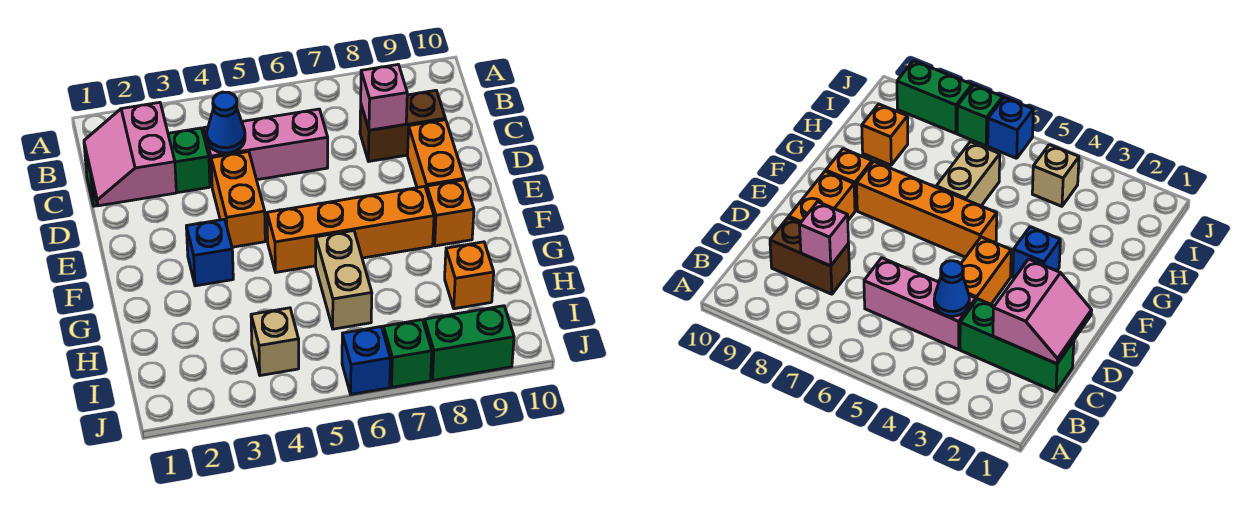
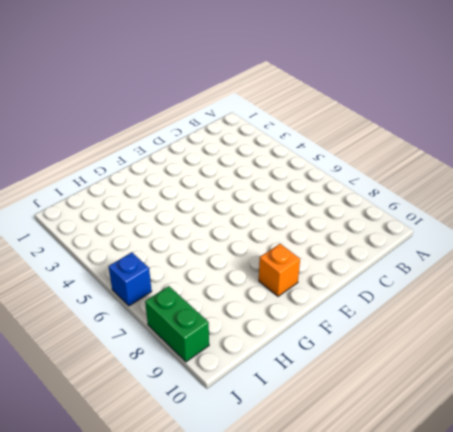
none -> green brick C1:C3 level 1
none -> pink brick C4:C6 level 1
none -> brown brick C8:C9 level 1

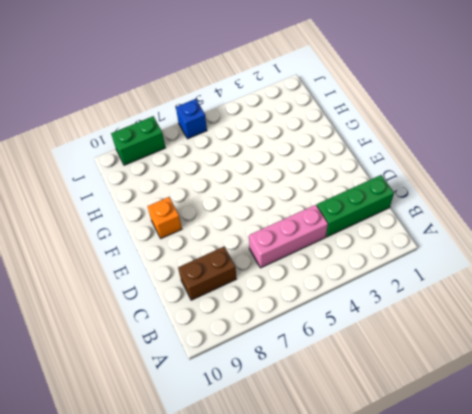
none -> orange brick D4:E4 level 1
none -> orange brick D9:E9 level 1
none -> blue brick F3 level 1

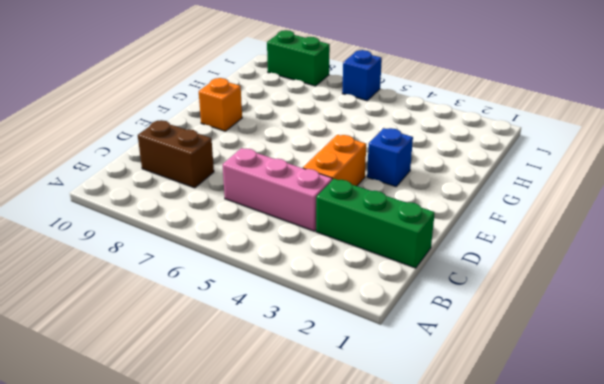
none -> orange brick D9:E9 level 1
none -> orange brick F5:F8 level 1
none -> tan brick G6:H6 level 1

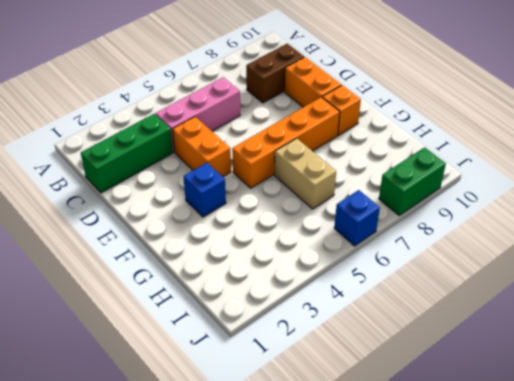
none -> orange brick H9 level 1
none -> tan brick I4 level 1
none -> green brick J7 level 1

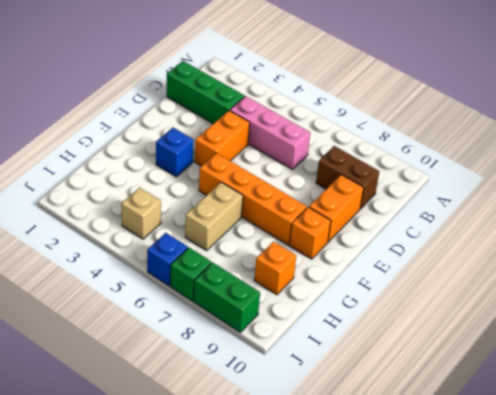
none -> pink slope C1:D2 level 2 top 2
none -> blue cone C4 level 2
none -> pink brick C8 level 2

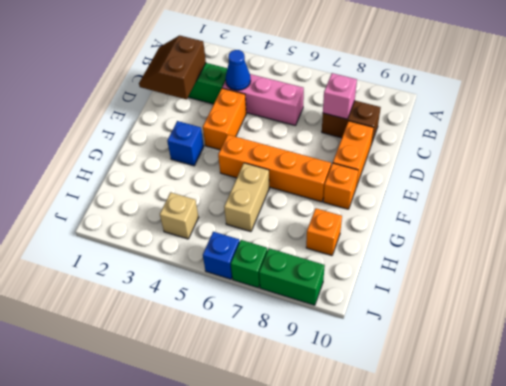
brown slope C1:D2 level 2 top 2 -> pink slope C1:D2 level 2 top 2

